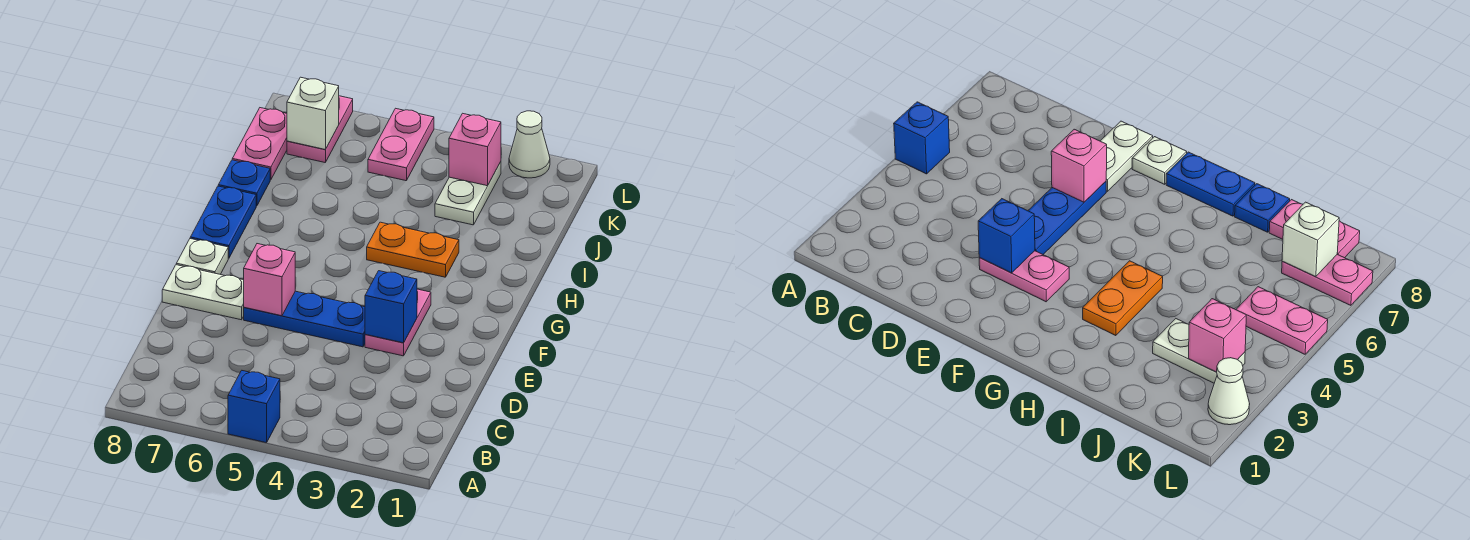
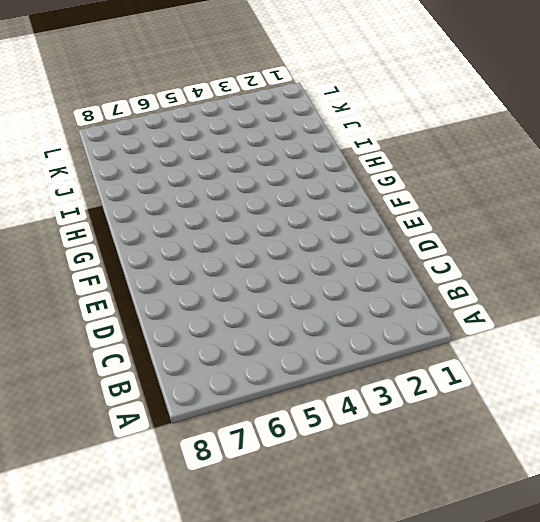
none -> blue brick A5 level 1
none -> pink plate E3:F3 level 1
none -> blue plate E4:E6 level 1

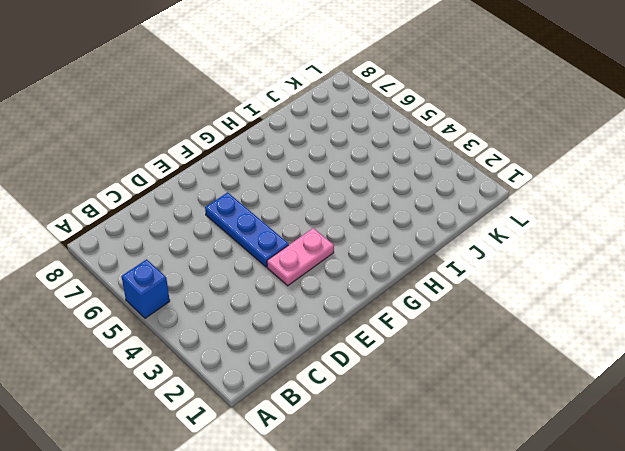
none -> white plate E7:E8 level 1
none -> white plate F8 level 1
none -> blue plate G8:H8 level 1

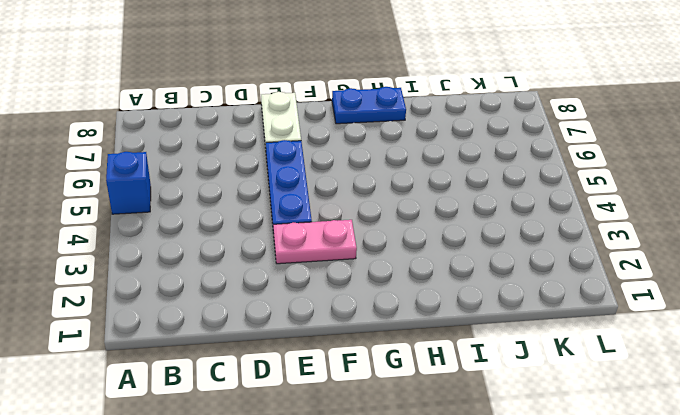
none -> white plate F8 level 1
none -> orange plate H3:H4 level 1
none -> blue plate I8 level 1

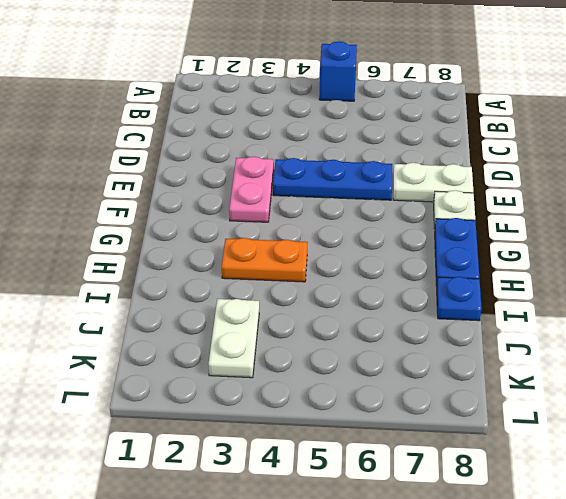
none -> pink plate J8:K8 level 1
none -> pink plate K5:L5 level 1
none -> pink plate K7:L7 level 1

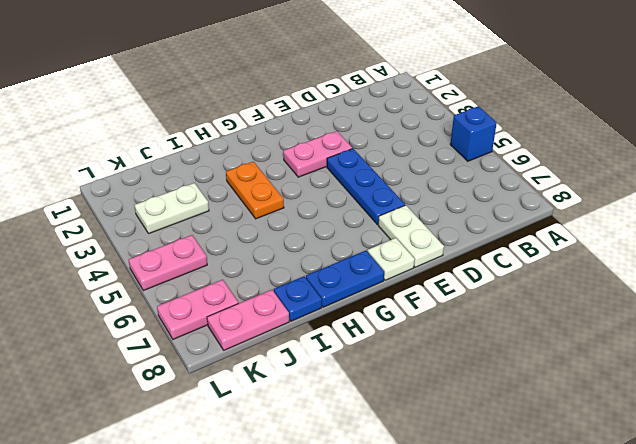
none -> white cone L2 level 1
none -> blue brick E3 level 2
none -> pink brick E6 level 2

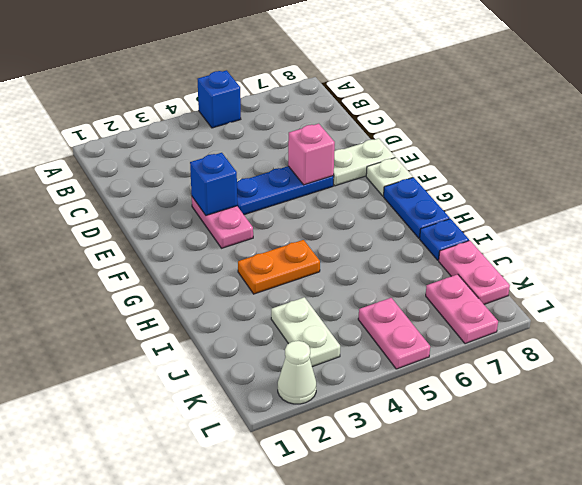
none -> pink brick K3 level 2
none -> white brick K7 level 2

